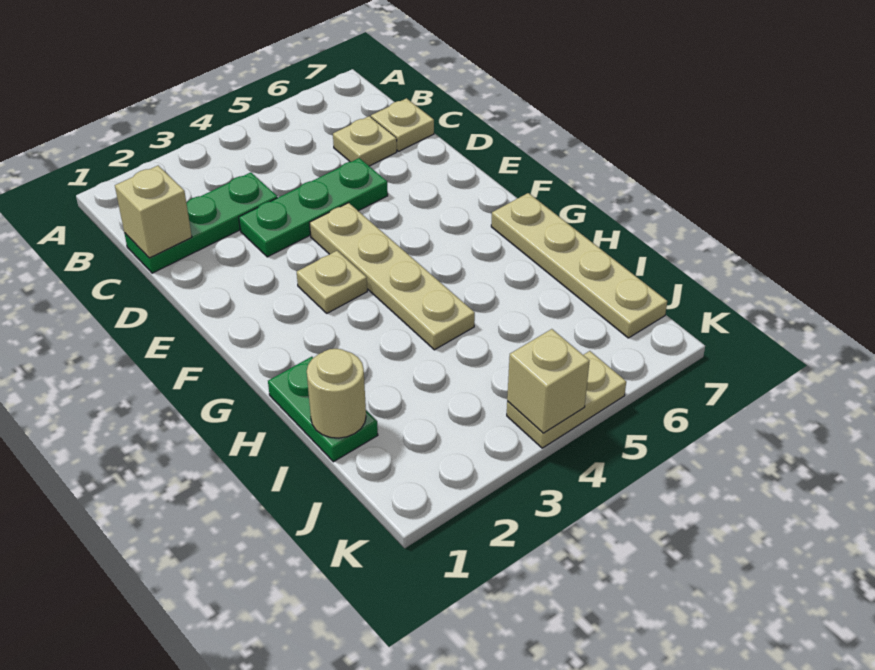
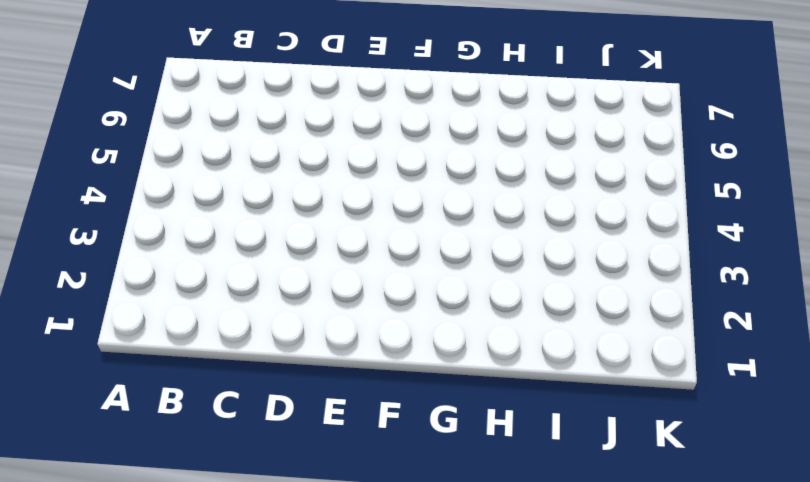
none -> green plate C1:C3 level 1
none -> tan plate C6 level 1
none -> tan plate C7 level 1

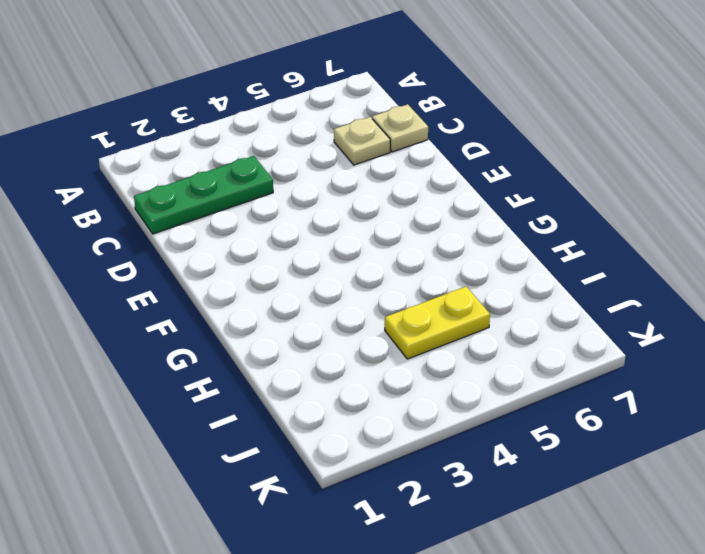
yellow plate I4:I5 level 1 -> none
none -> green plate D3:D5 level 1
none -> tan plate E4:H4 level 1
none -> tan plate F3 level 1

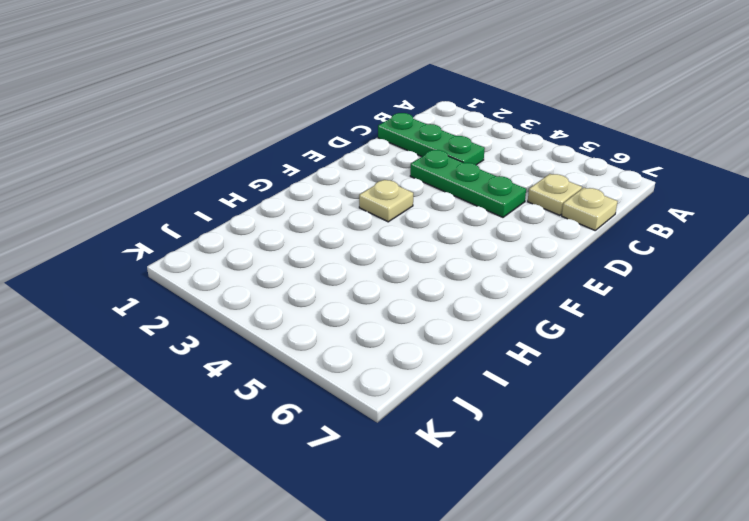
none -> tan plate E4:H4 level 1
none -> tan plate G7:J7 level 1
none -> green plate H1:I1 level 1

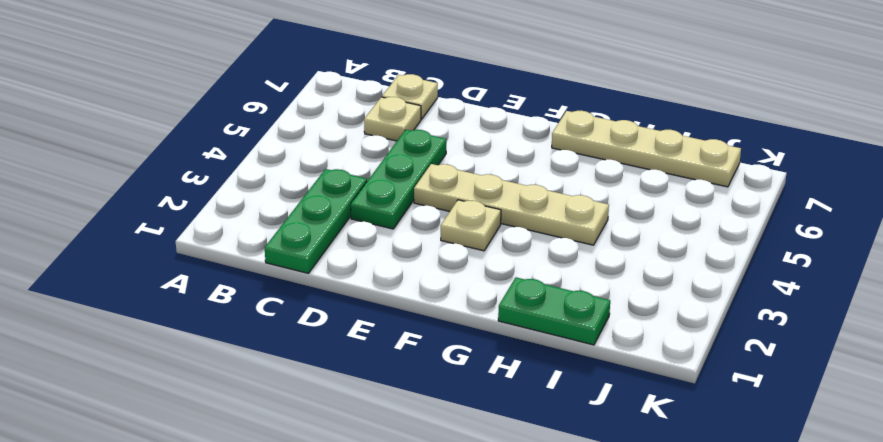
none -> tan plate K4:K5 level 1
none -> tan brick C1 level 2
none -> tan round brick I1 level 2

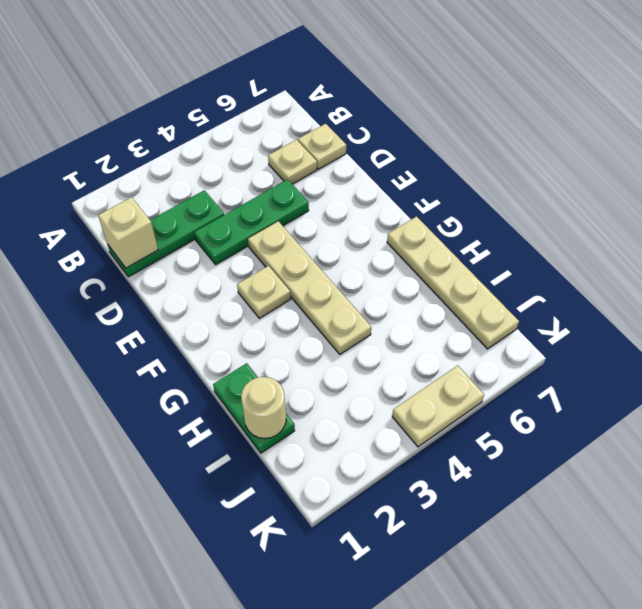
none -> tan brick K4 level 2

